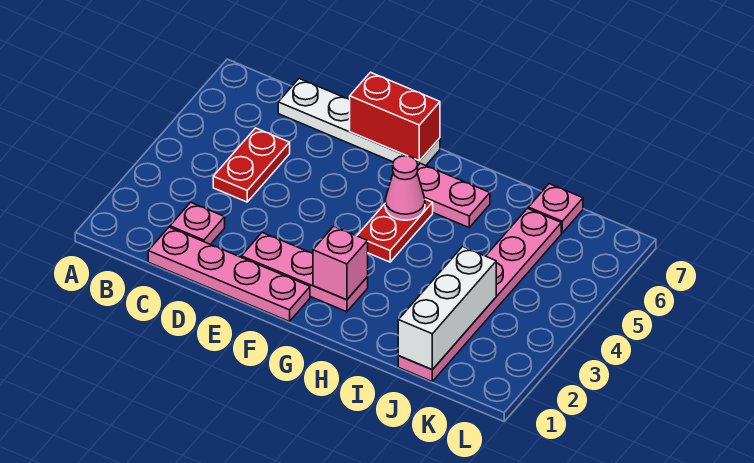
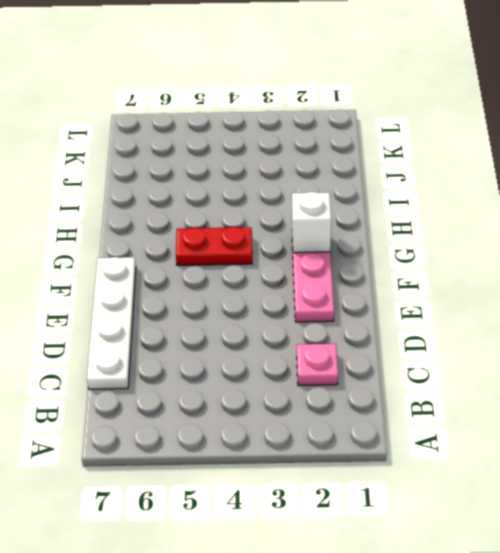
white brick G2 level 2 -> pink brick G2 level 2
none -> pink plate C1:F1 level 1
none -> red plate C4:C5 level 1
none -> pink plate G6:H6 level 1

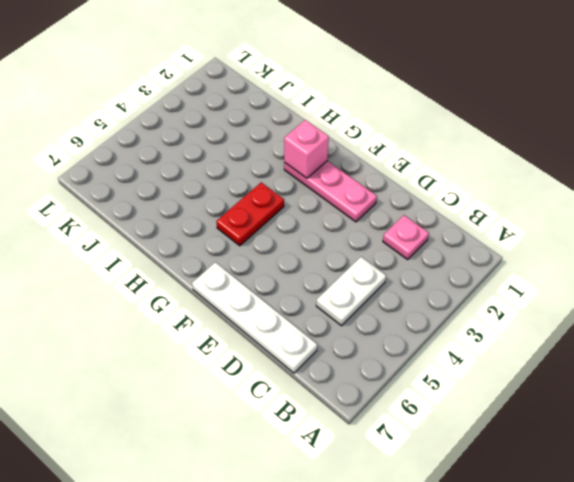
white plate C4:C5 level 1 -> red plate C4:C5 level 1
none -> pink plate C1:F1 level 1
none -> pink plate G6:H6 level 1
none -> pink plate J1:J6 level 1

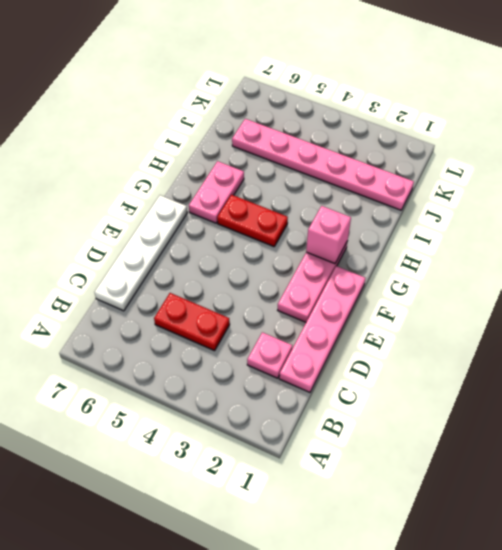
none -> pink plate J7 level 1
none -> red brick E7:F7 level 2
none -> pink cone G5 level 2

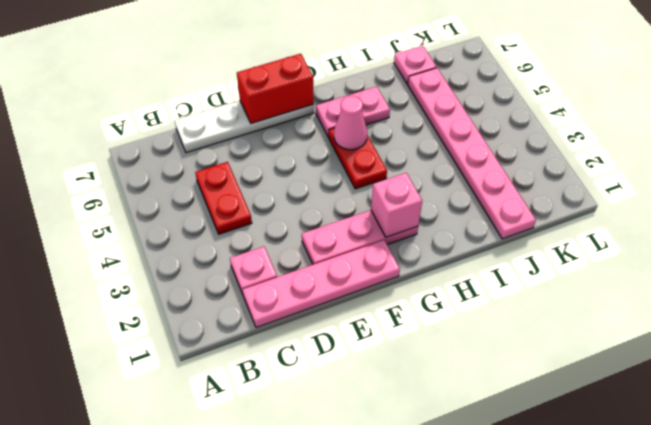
none -> white brick J1:J3 level 2

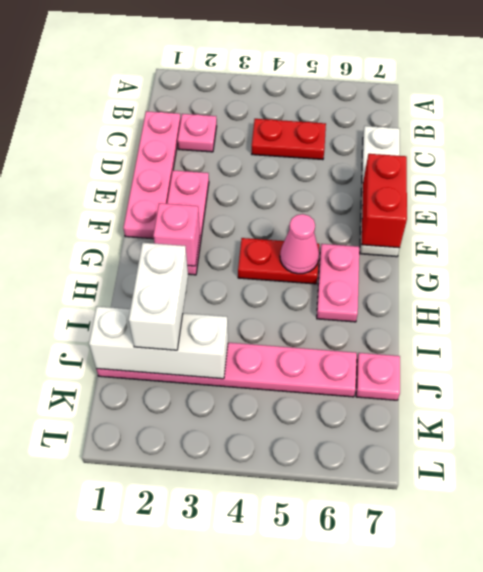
white brick I2:J2 level 3 -> none

